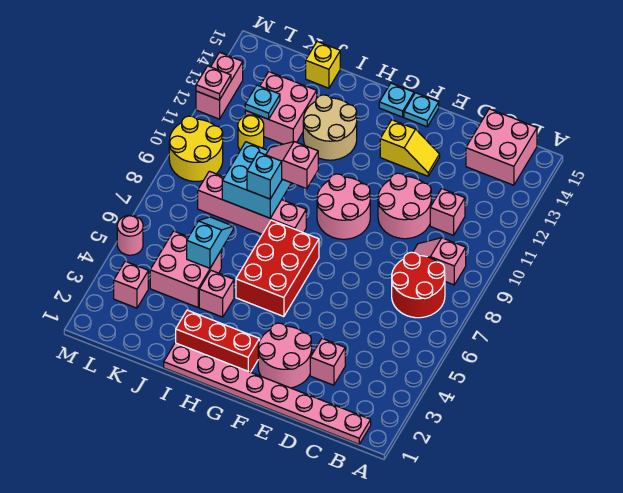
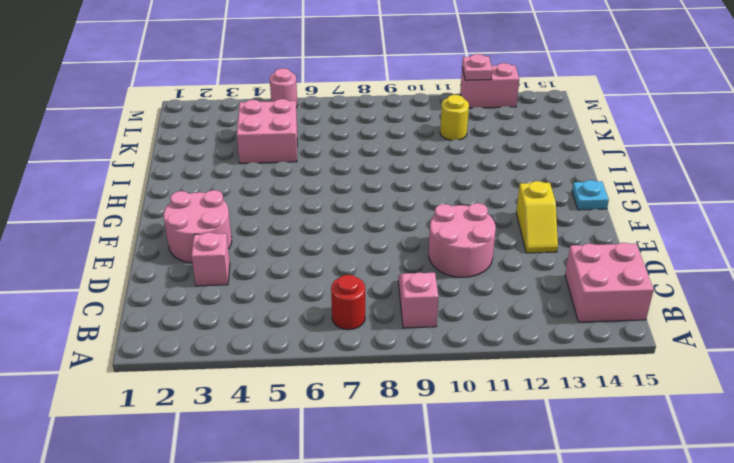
red round brick B7 level 1 -> red round brick B7:C8 level 1
none -> pink plate B1:I1 level 1
none -> pink brick C11 level 1
none -> pink round brick F9:G10 level 1
none -> cyan plate F15 level 1

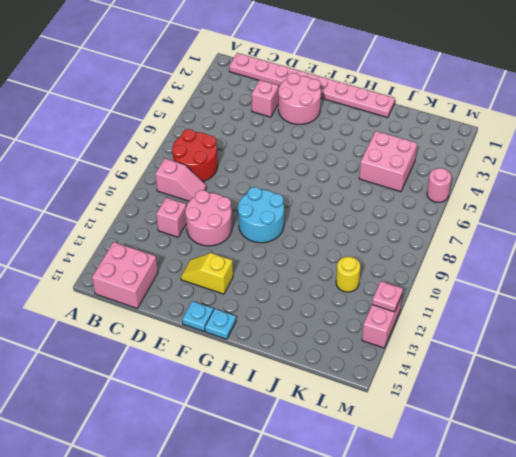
cyan round brick F9:G10 level 1 -> pink round brick F9:G10 level 1
none -> red brick G2:I2 level 1
none -> red brick G5:H7 level 1
none -> pink brick H8:K8 level 1
none -> tan round brick H12:I13 level 1

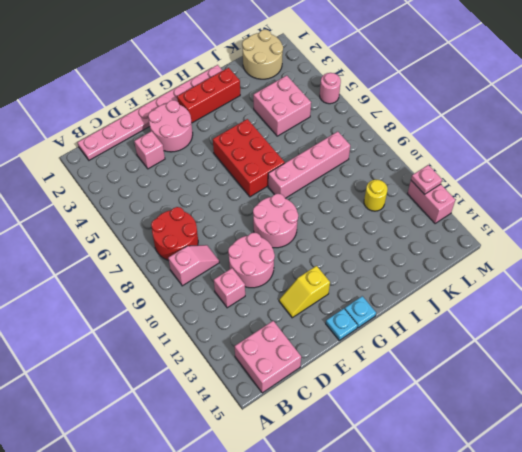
tan round brick K1:L2 level 1 -> tan round brick H12:I13 level 1
none -> pink brick I4 level 1
none -> pink brick J12:K13 level 1
none -> yellow brick J15 level 1
none -> pink brick L3 level 1

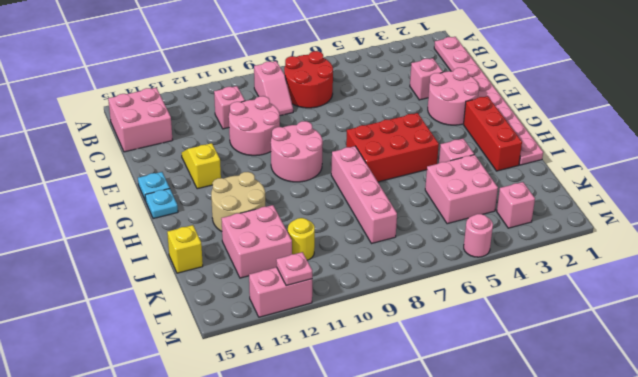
none -> yellow round brick L9:M10 level 1
none -> cyan brick I8:J9 level 2
none -> cyan slope J5:J6 level 2 top 5
none -> cyan plate K12 level 2

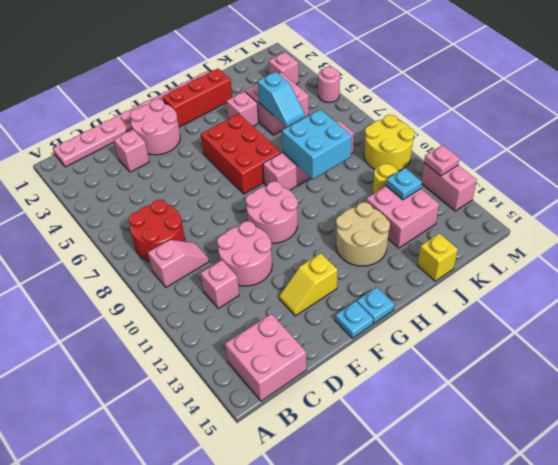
none -> pink slope H9:I9 level 3 top H
none -> cyan brick I8 level 3

